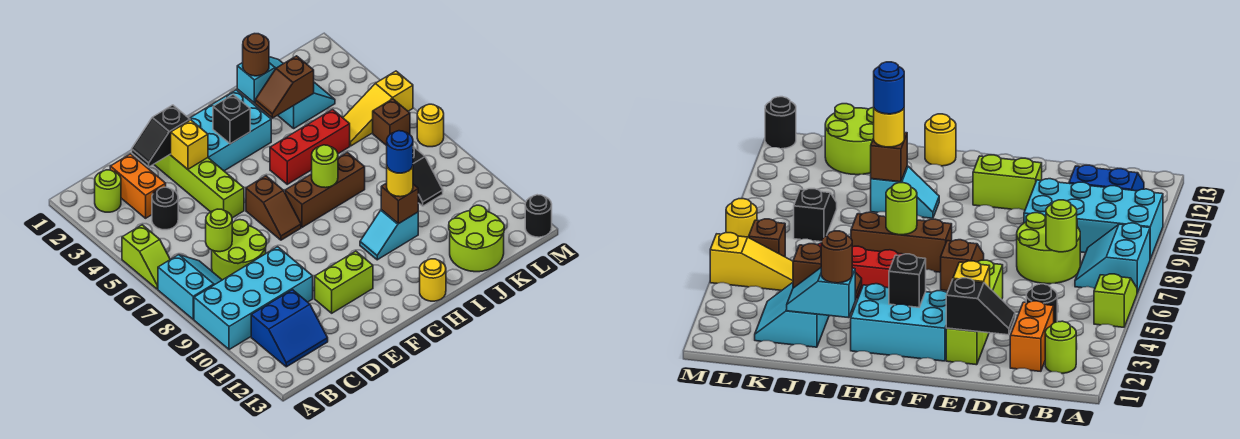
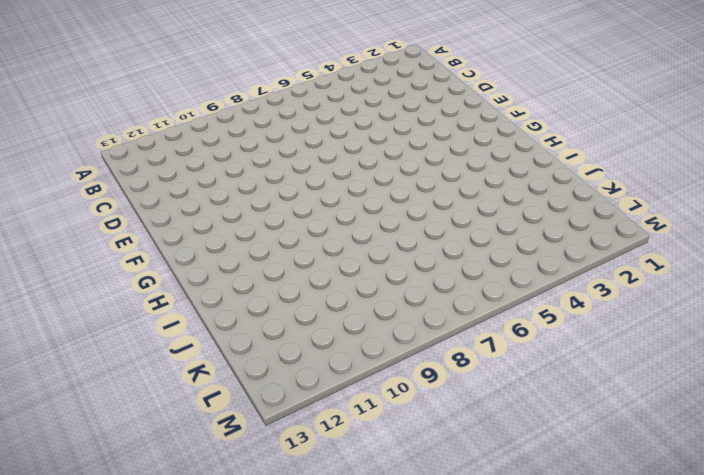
none -> lime slope A5:A6 level 1 top 5
none -> cyan slope A7:B8 level 1 top A
none -> cyan brick A9:D10 level 1
none -> lime round brick B2 level 1

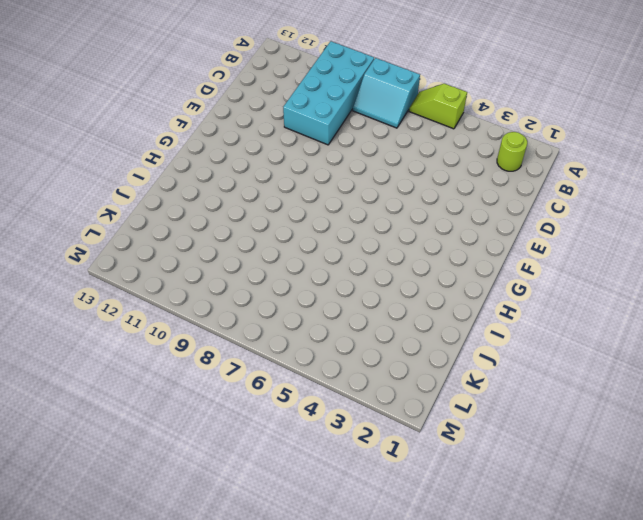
none -> blue slope B11:C12 level 1 top 11
none -> orange brick C2:C3 level 1
none -> black round brick C4 level 1
none -> lime round brick C7:D8 level 1

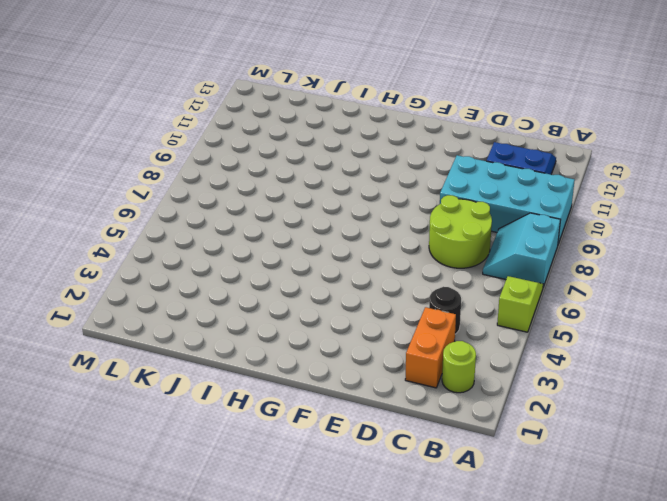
none -> lime brick E2:E5 level 1
none -> lime brick E11:F11 level 1
none -> cyan brick F2:H3 level 1
none -> brown slope F6:F7 level 1 top 6

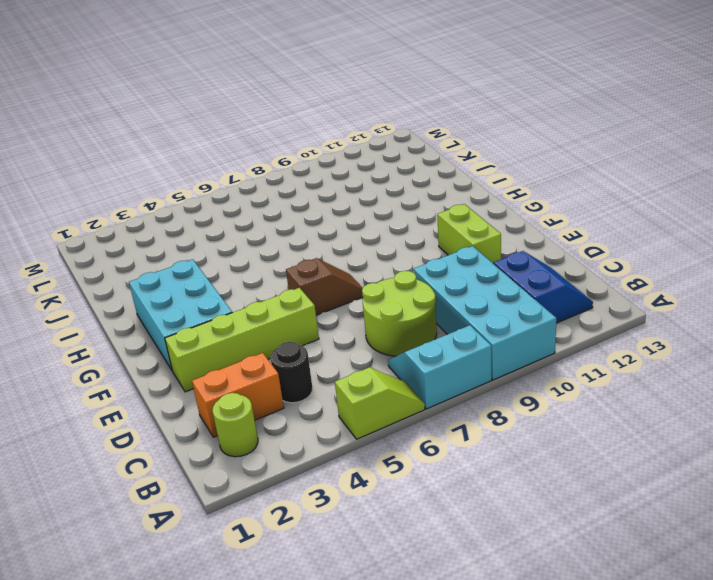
none -> brown brick G7:I7 level 1
none -> red brick H5:J5 level 1
none -> cyan slope H10:I10 level 1 top I
none -> yellow round brick H13 level 1

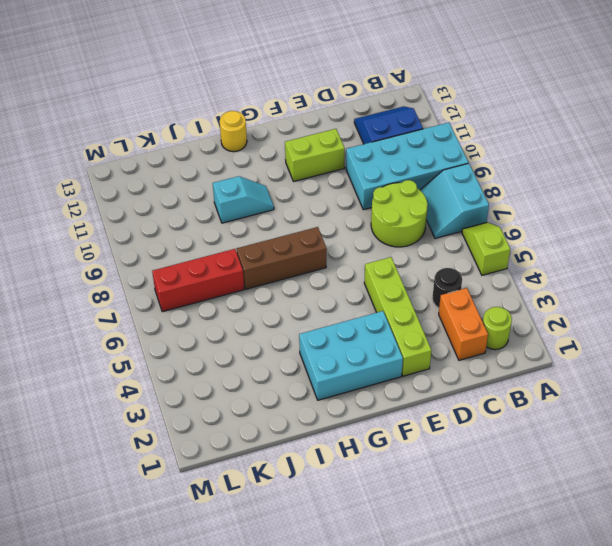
red brick J7:L7 level 1 -> red brick H5:J5 level 1
none -> brown slope F6:F7 level 1 top 6
none -> cyan slope J2:K3 level 1 top J
none -> lime round brick J12:K13 level 1
none -> yellow slope K5:M5 level 1 top M

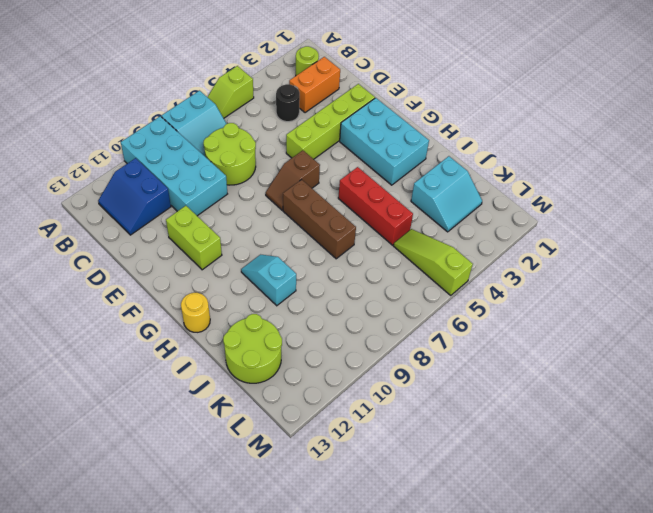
lime slope K5:M5 level 1 top M -> yellow slope K5:M5 level 1 top M
none -> black slope K8:K9 level 1 top 8
none -> brown brick L6 level 1
none -> yellow round brick M7 level 1
none -> black round brick M13 level 1

